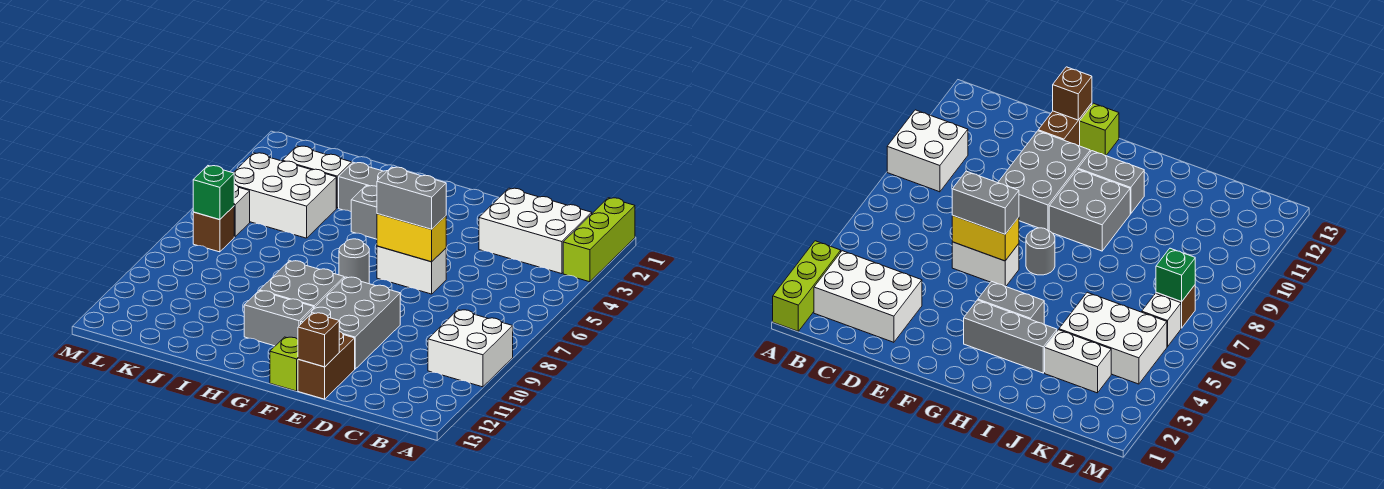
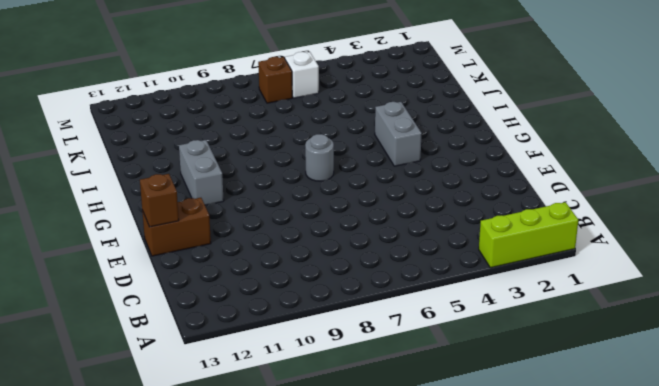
none -> white brick A9:B10 level 1
none -> white brick B2:D3 level 1
none -> white brick E6:F6 level 1

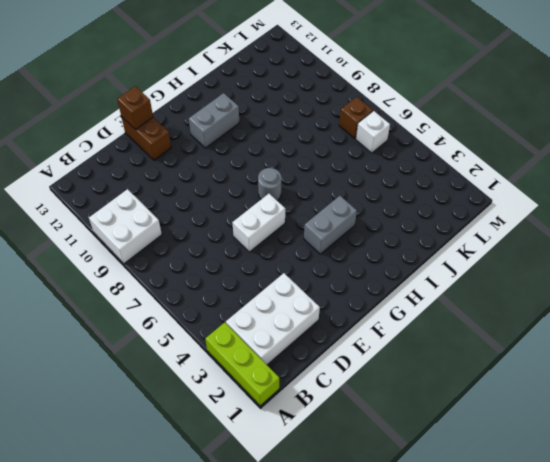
none -> grey brick E9:F11 level 1
none -> lime brick F13 level 1
none -> grey brick G3:I3 level 1

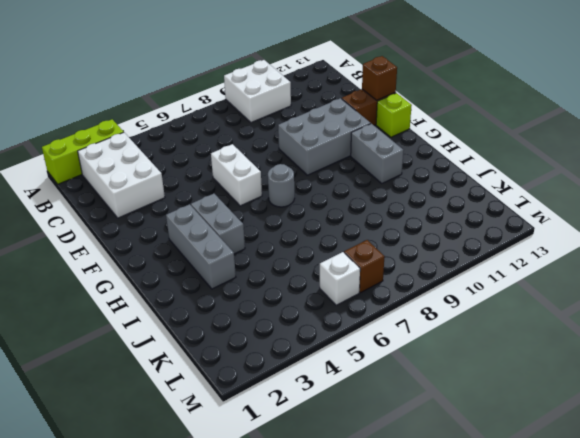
none -> grey brick G9:H10 level 1
none -> white brick J3:K3 level 1
none -> white brick J4:L5 level 1

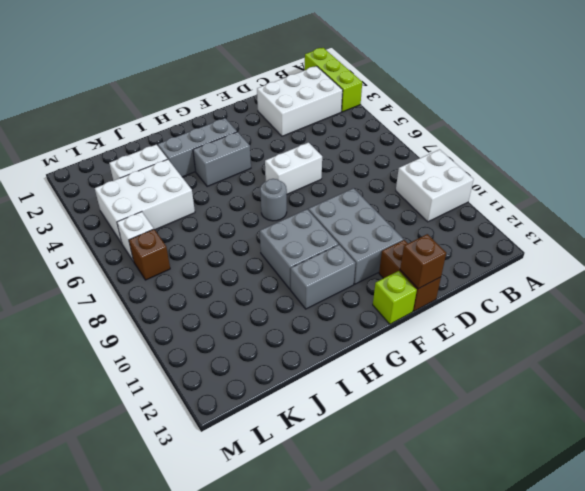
none -> yellow brick E6:F6 level 2
none -> green brick L7 level 2
none -> grey brick E6:F6 level 3

